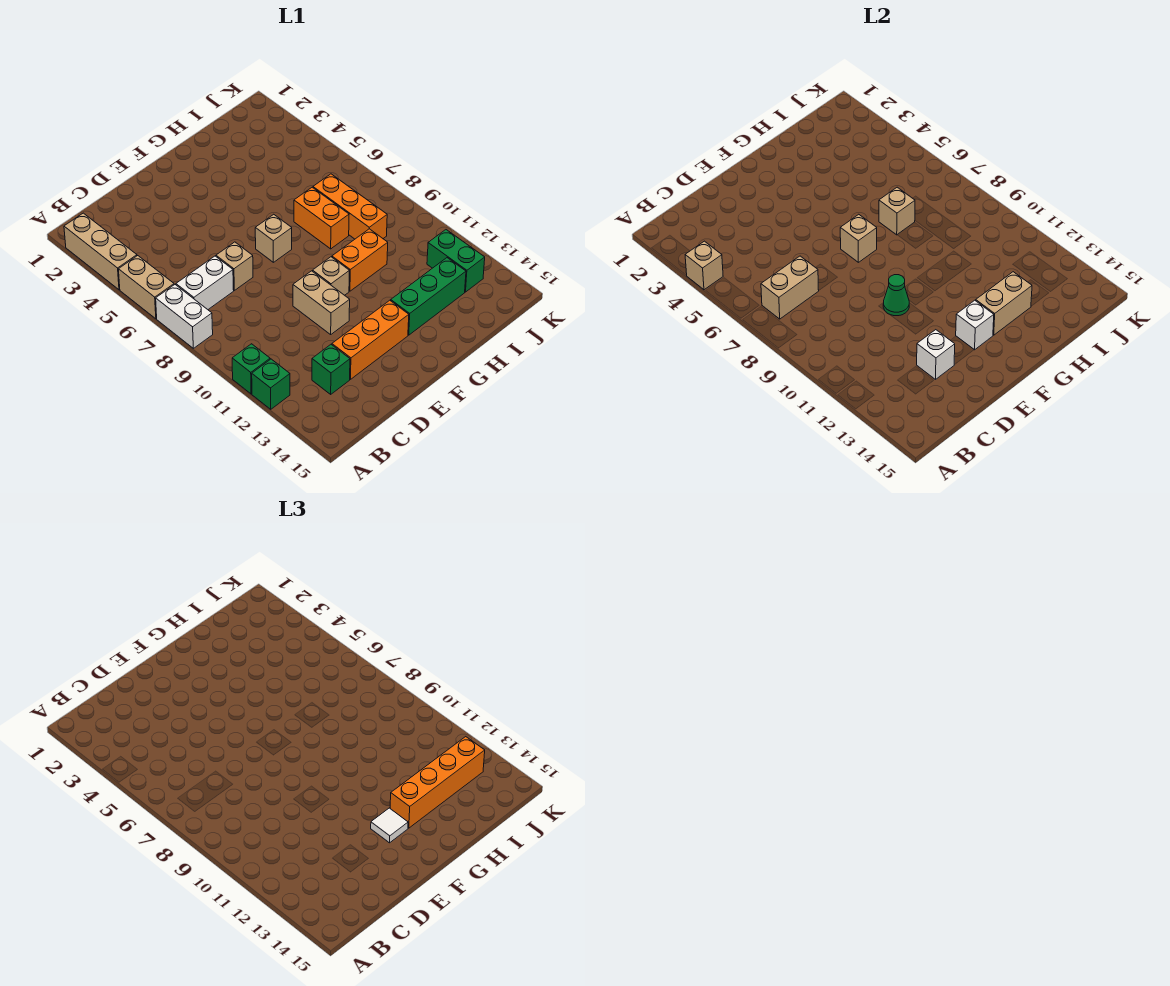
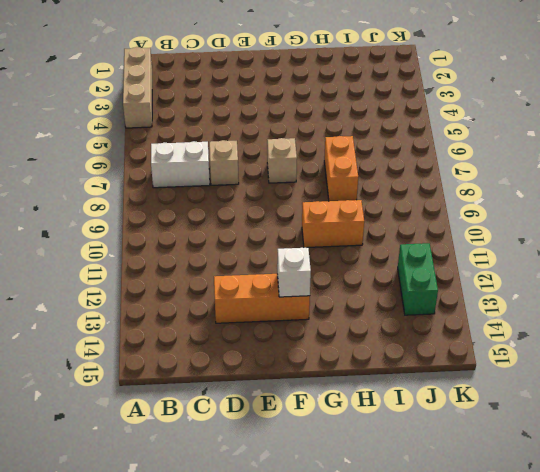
none -> tan brick A5:A6 level 1
none -> white brick A7:A8 level 1
none -> green brick A11 level 1

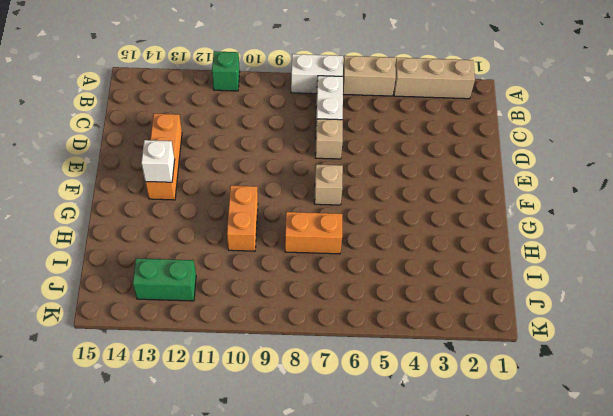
none -> green brick A12 level 1
none -> green brick C13 level 1
none -> tan brick E10:E11 level 1

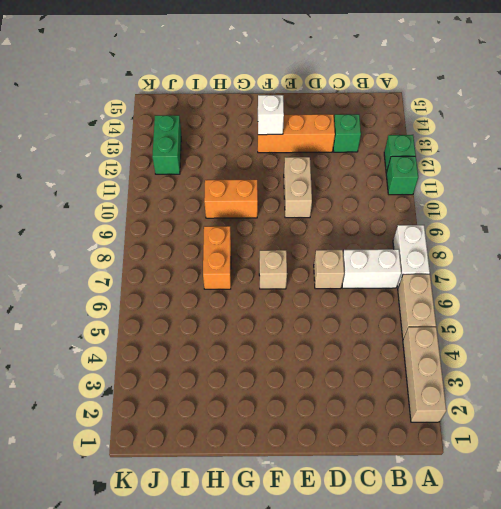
none -> tan brick F10 level 1
none -> green brick G13:I13 level 1
none -> orange brick I7:I9 level 1

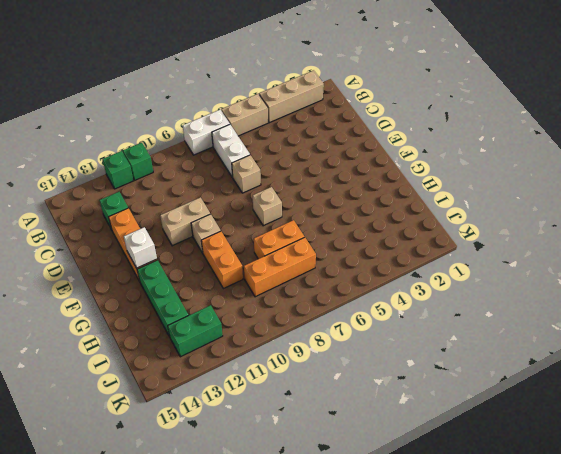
none -> tan brick A4 level 2
none -> tan brick B7:C7 level 2
none -> white brick D13 level 2

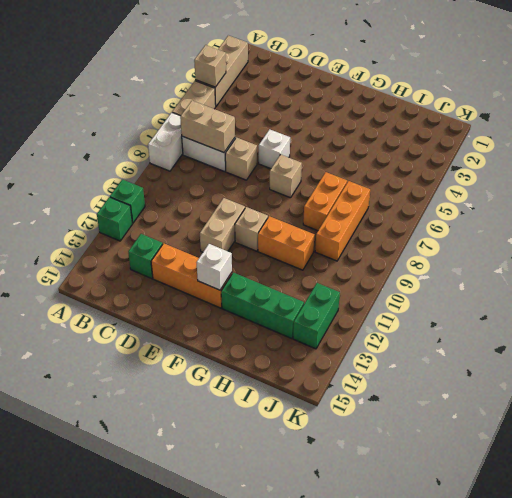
white brick E6 level 1 -> white brick D13 level 2
none -> green cone E10 level 2
none -> tan brick F7 level 2
none -> tan brick G13:H13 level 2

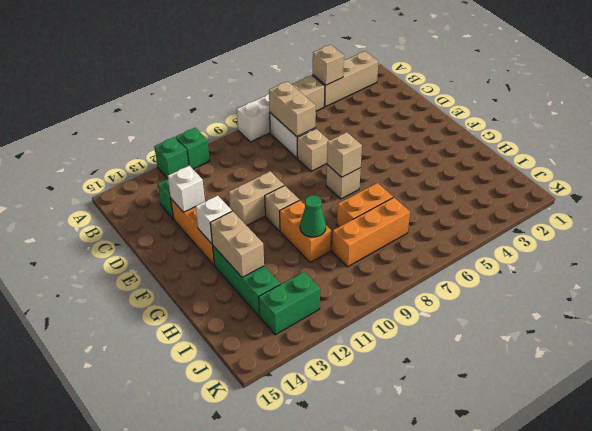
green cone H10 level 2 -> green cone E10 level 2
none -> tan brick H7 level 2
none -> white tile F13 level 3
none -> orange brick G13:J13 level 3

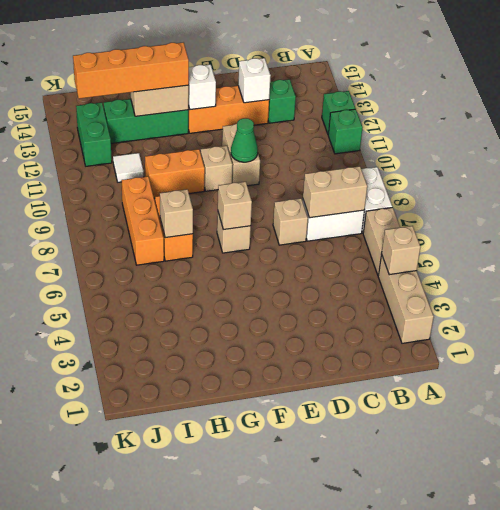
white tile I11 level 1 -> white tile F13 level 3

